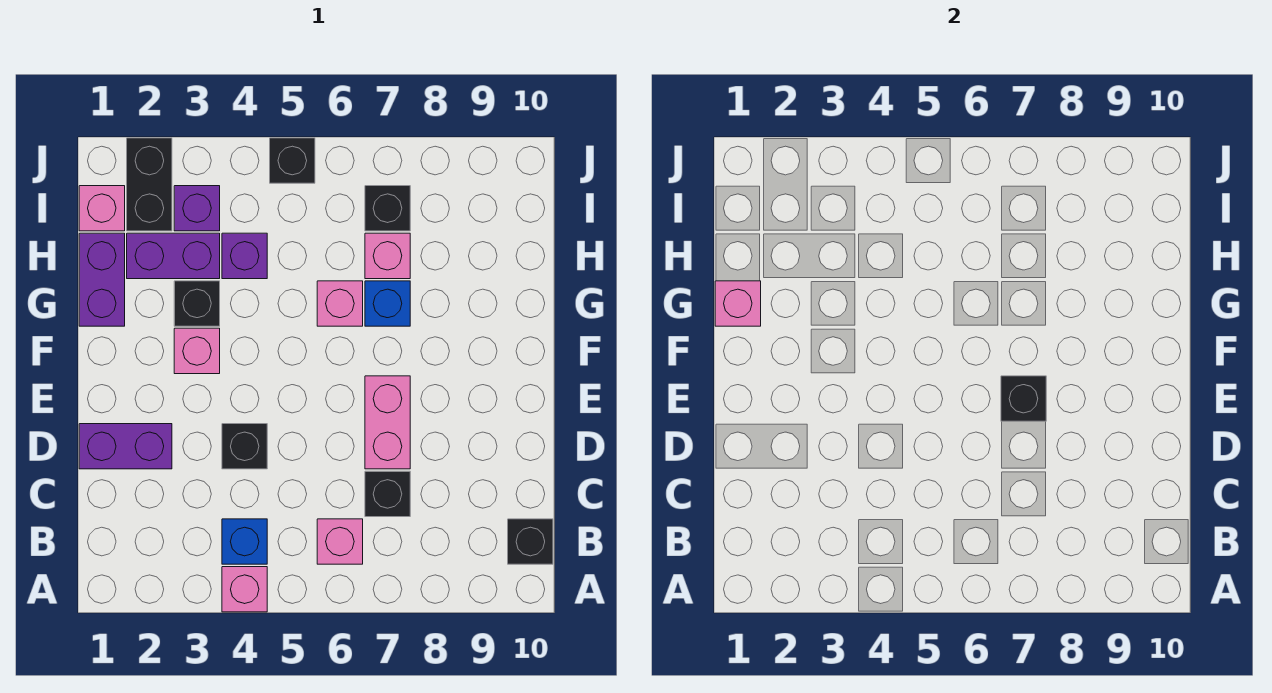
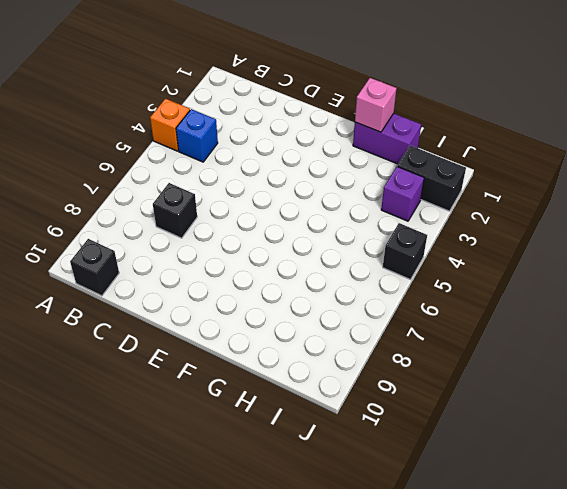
orange brick A4 level 1 -> pink brick A4 level 1
none -> pink brick B6 level 1
none -> purple brick D1:D2 level 1
none -> black brick D4 level 1

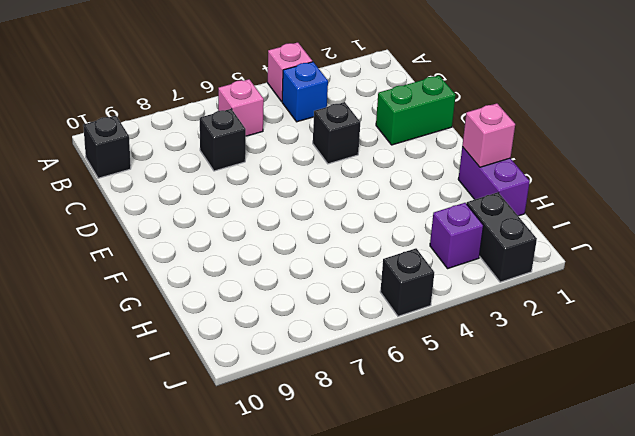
green brick D1:D2 level 1 -> purple brick D1:D2 level 1
none -> pink brick D7:E7 level 1
none -> pink brick F3 level 1
none -> black brick G3 level 1

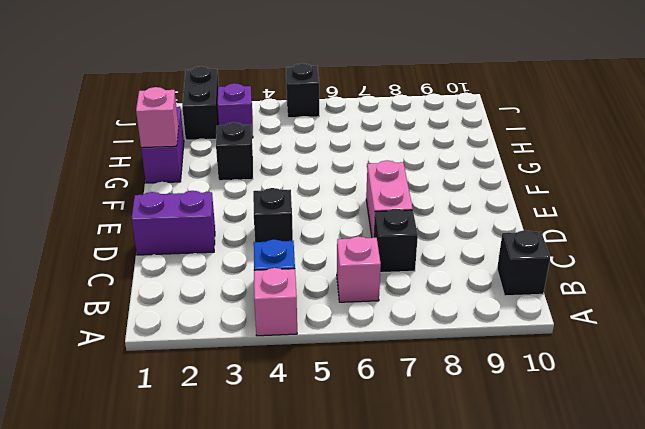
none -> pink brick F3 level 1
none -> pink brick G6 level 1
none -> blue brick G7 level 1

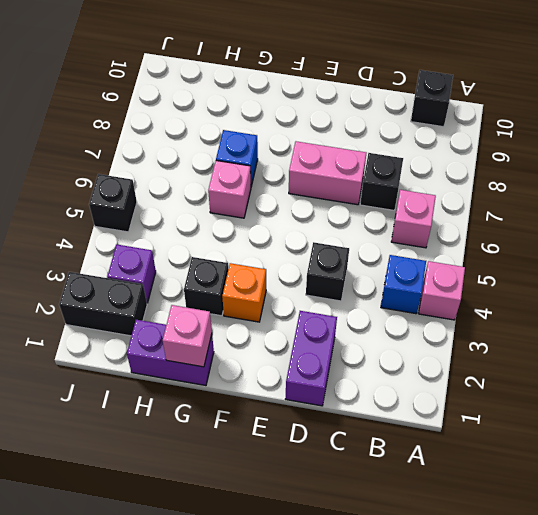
orange brick F3 level 1 -> pink brick F3 level 1
none -> purple brick H2:H3 level 1
none -> purple brick H4 level 1
none -> pink brick H7 level 1

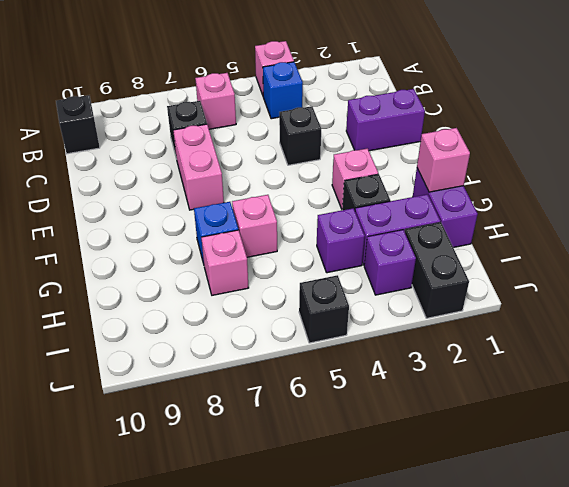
none -> pink brick I1 level 1
none -> black brick I7 level 1
none -> black brick E7 level 2

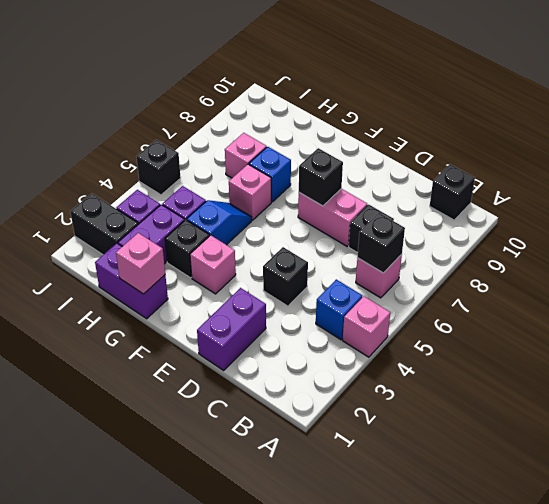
black brick B6 level 2 -> black brick I7 level 1
blue slope G4:G5 level 1 top 4 -> none
none -> pink brick I1 level 1

